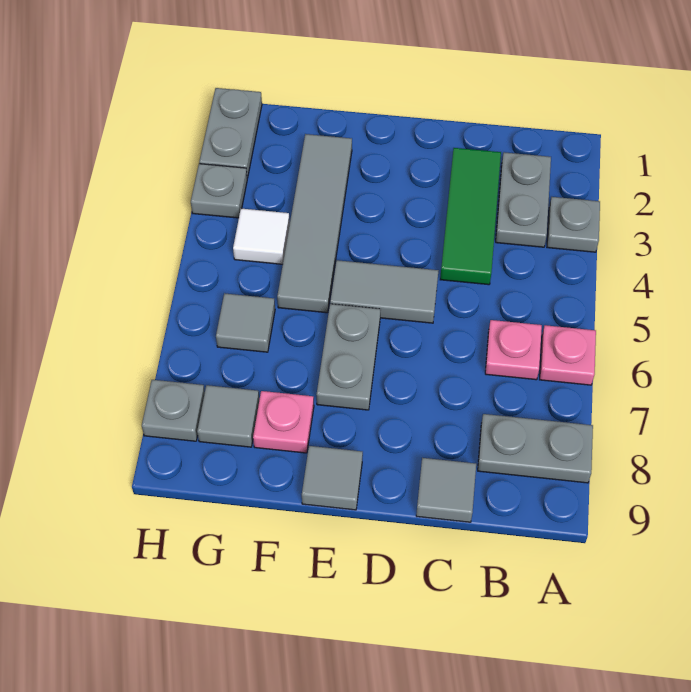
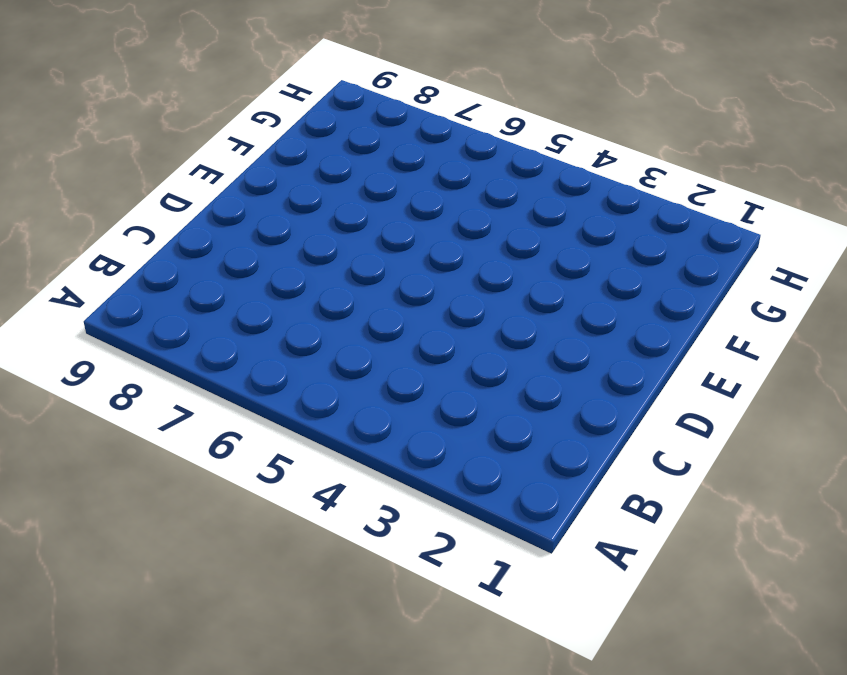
none -> grey plate A3 level 1
none -> pink plate A6 level 1
none -> grey plate A8:B8 level 1

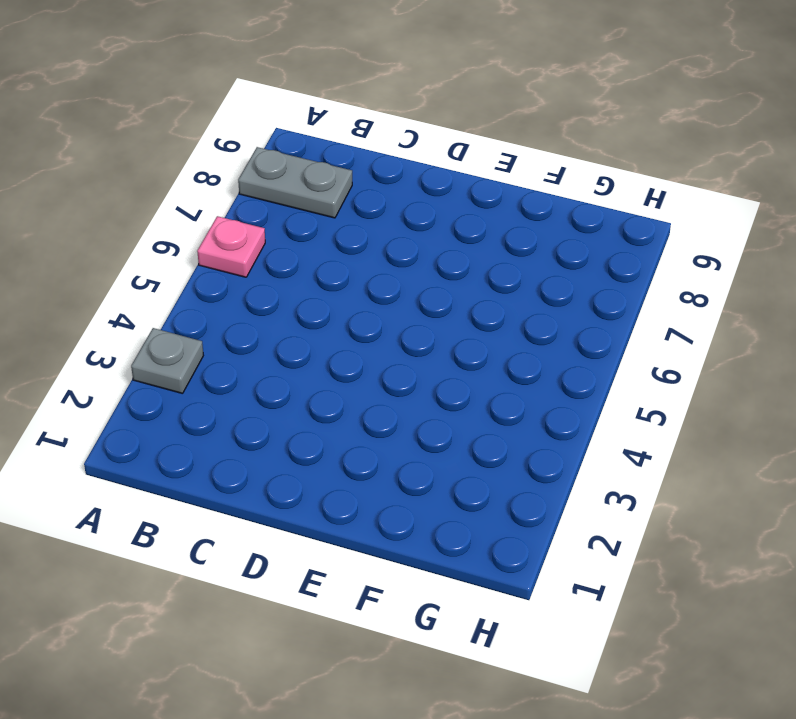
none -> grey plate B2:B3 level 1
none -> pink plate B6 level 1
none -> green tile C2:C4 level 1

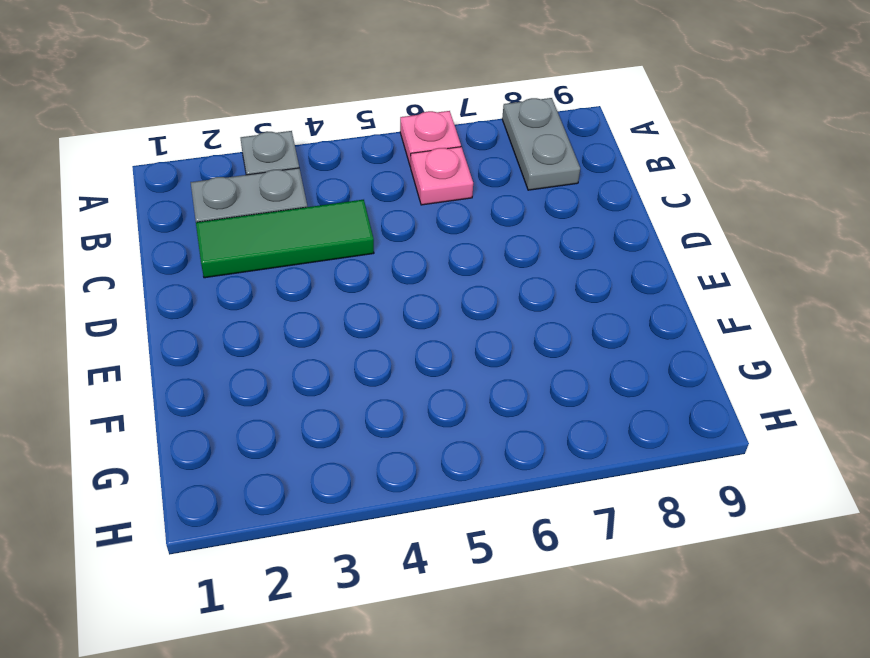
none -> grey tile C9 level 1
none -> grey tile D5:E5 level 1
none -> grey plate E6:E7 level 1

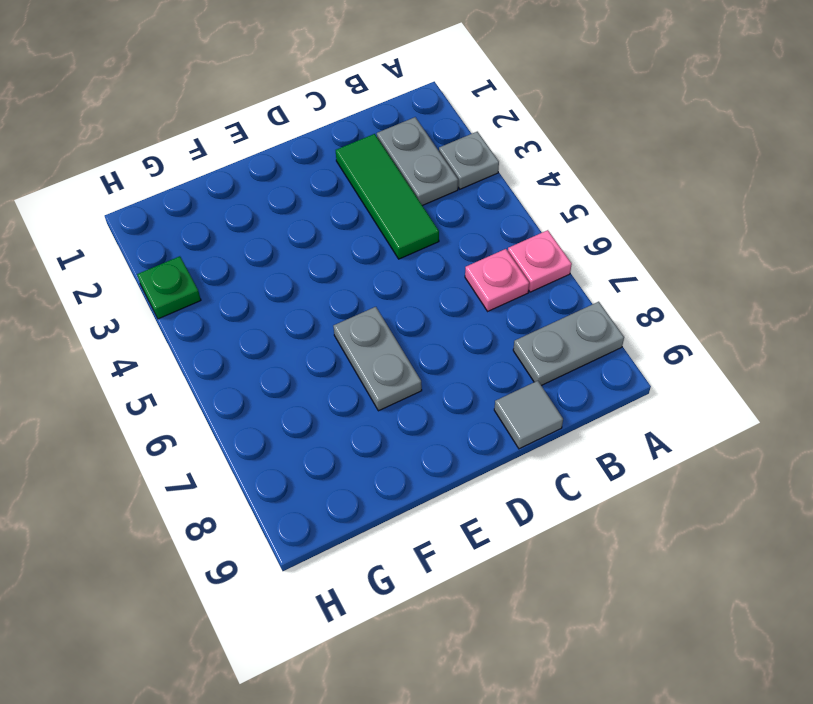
green plate H3 level 1 -> grey plate H3 level 1
none -> grey tile D5:E5 level 1
none -> grey tile E9 level 1
none -> grey tile F2:F5 level 1

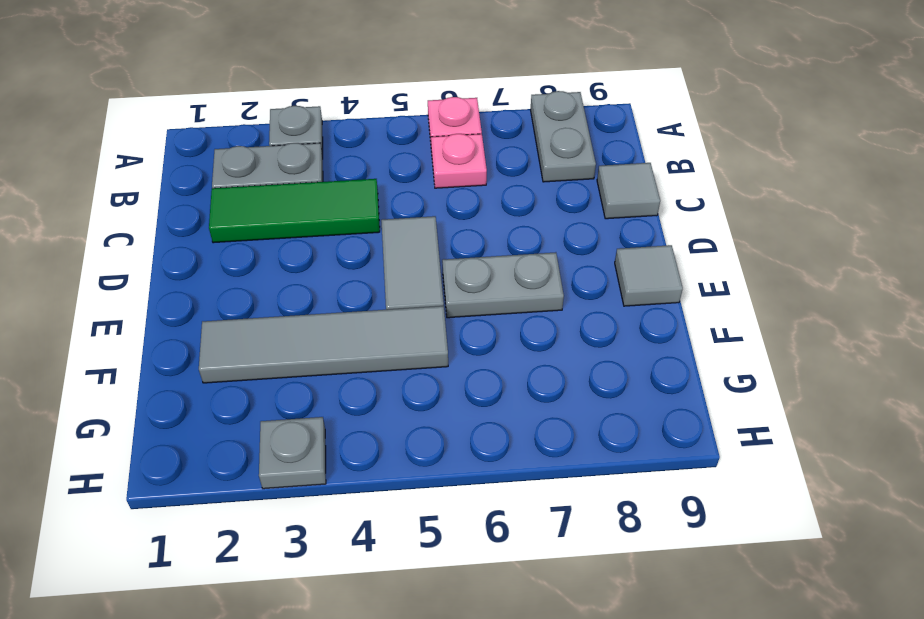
none -> pink plate F8 level 1
none -> white tile G4 level 1
none -> grey tile G6 level 1

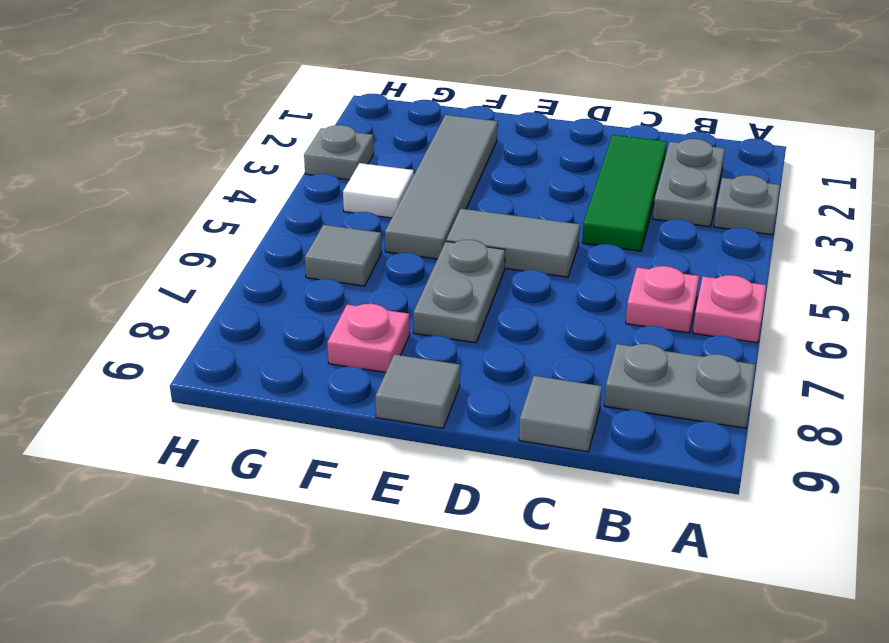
none -> grey tile G8 level 1
none -> grey plate H1:H2 level 1
none -> grey plate H8 level 1

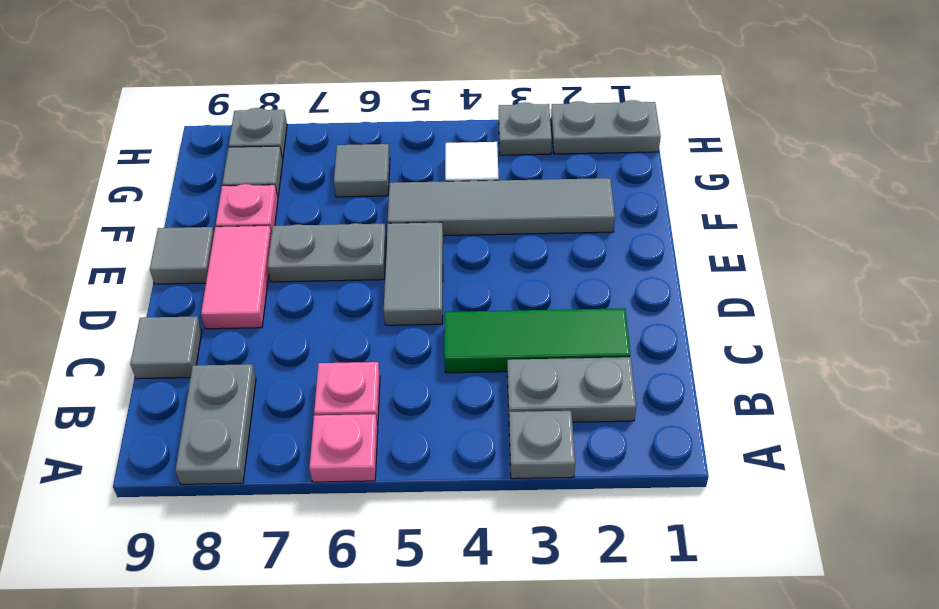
pink tile D8:E8 level 1 -> none

